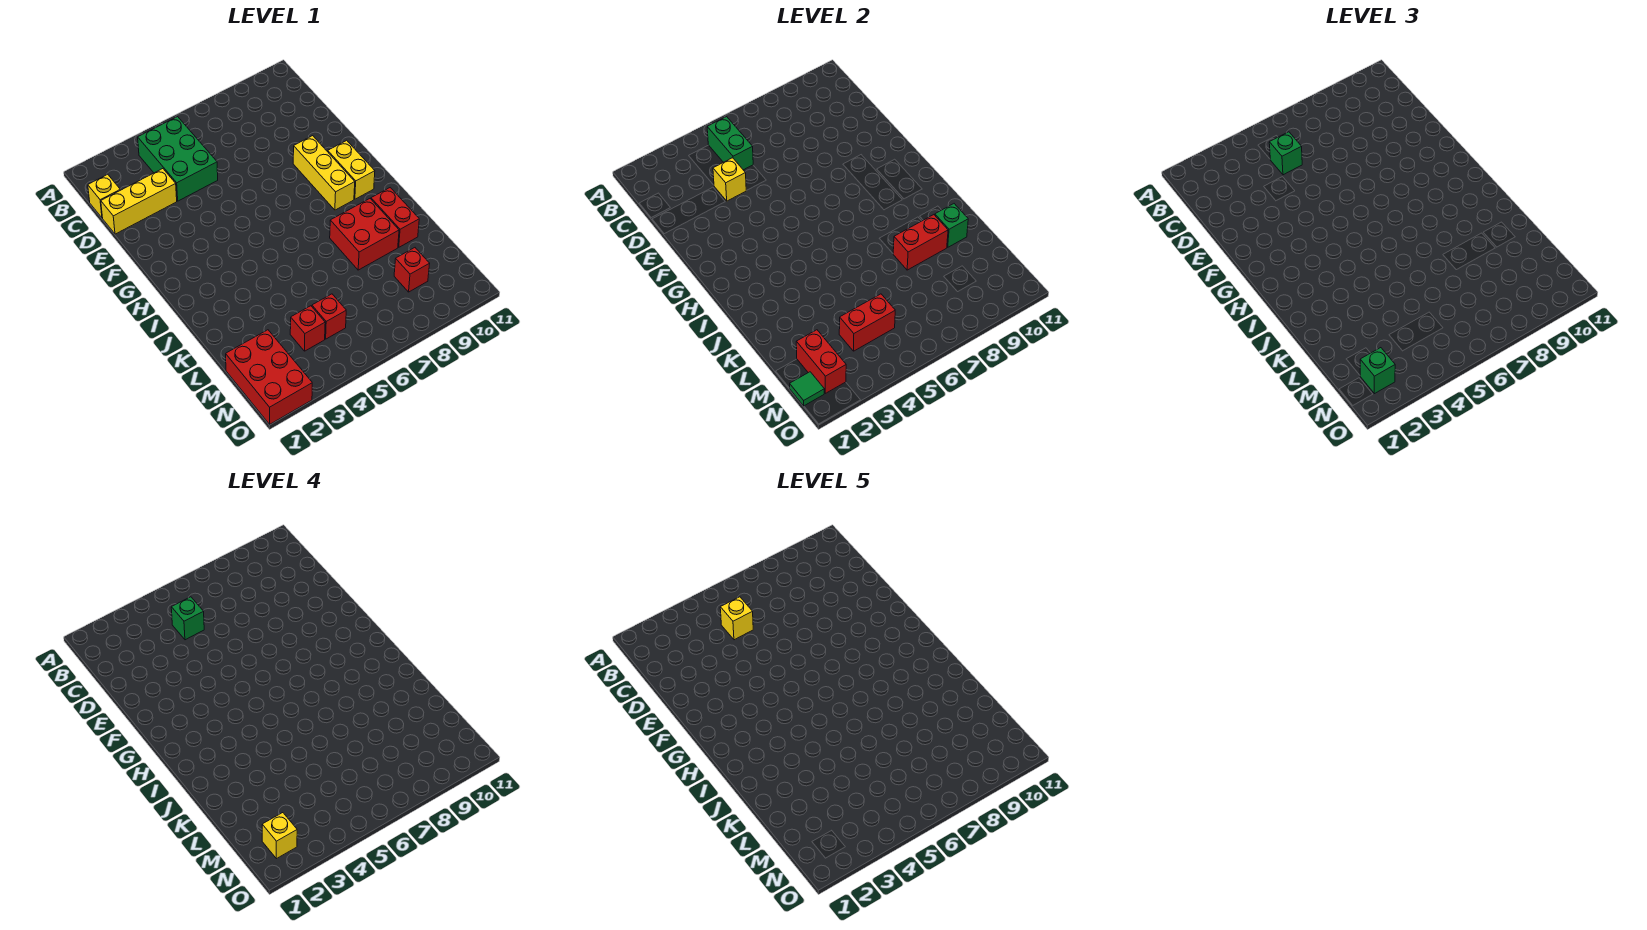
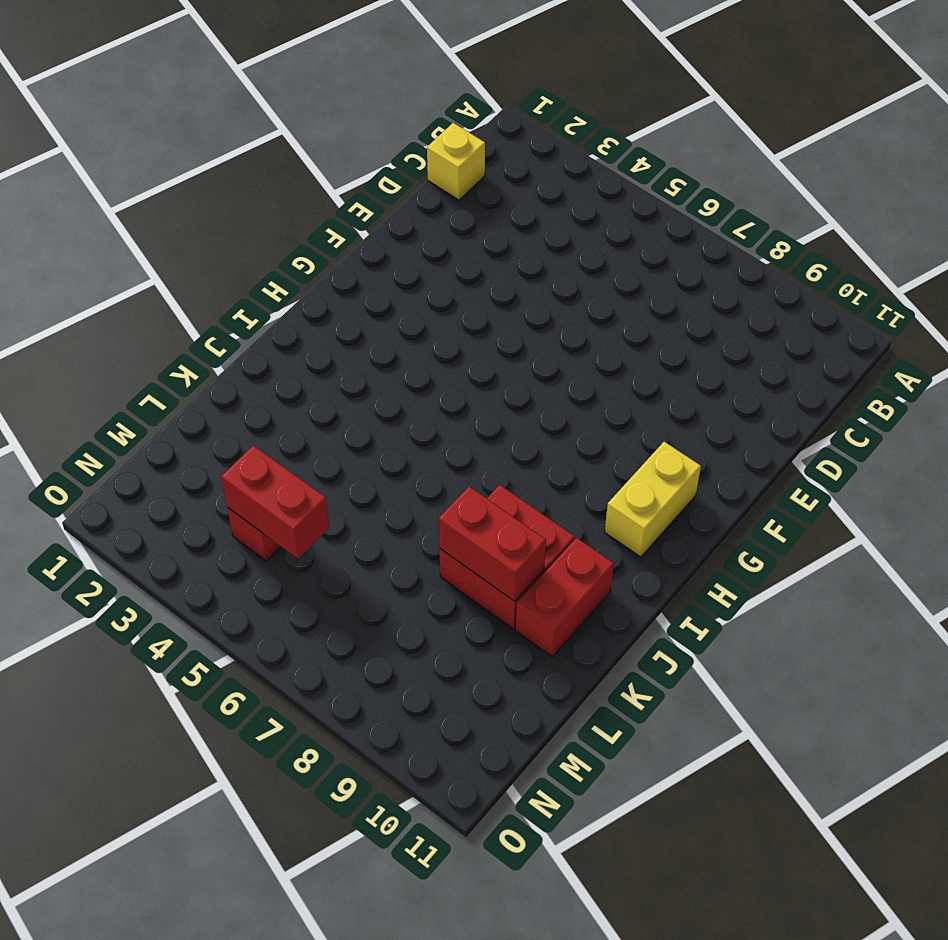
none -> green brick B4:D5 level 1
none -> yellow brick D1:D3 level 1
none -> yellow brick F9:H9 level 1

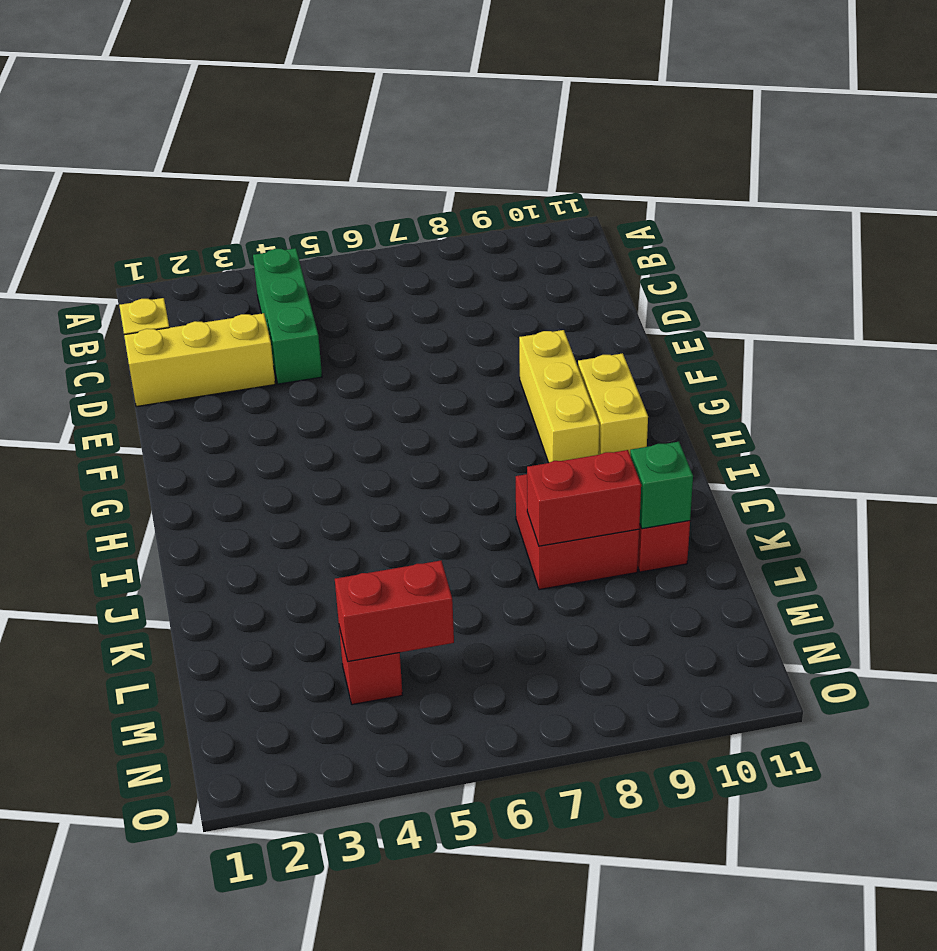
green brick B4:D4 level 1 -> green brick B4:D5 level 1
none -> red brick M1:O2 level 1
none -> red brick M5 level 1
none -> red brick M9 level 1

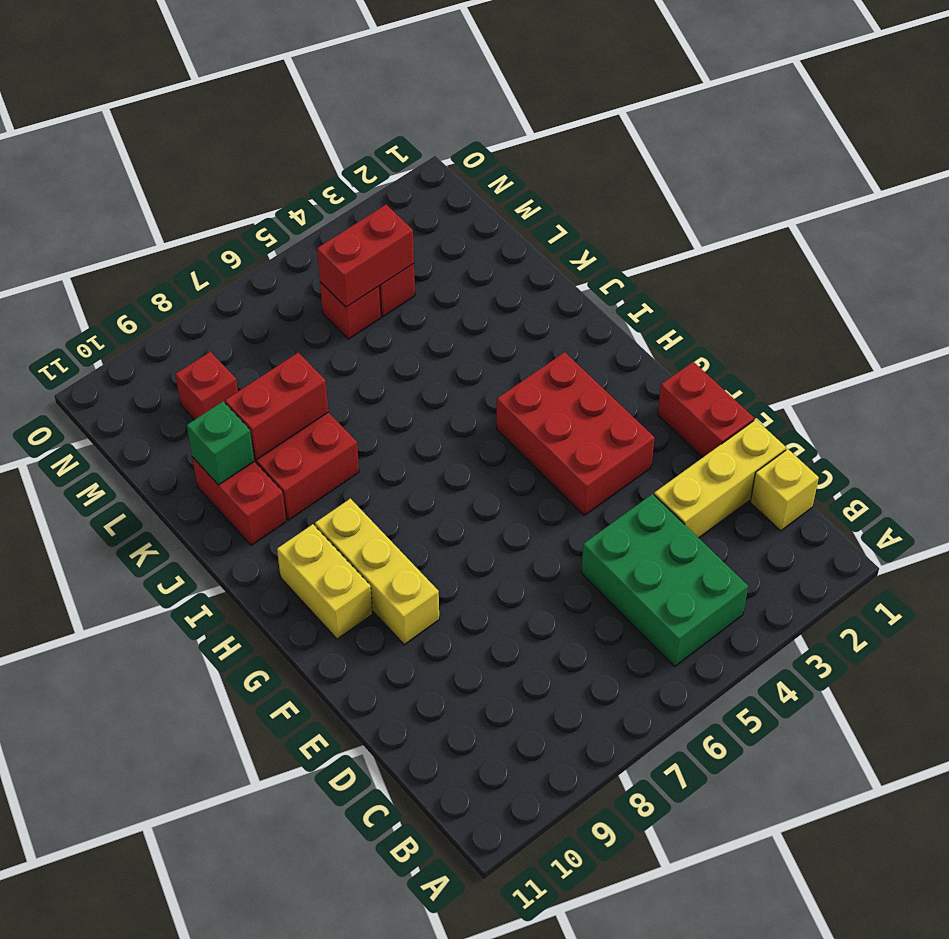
red brick E1:F1 level 1 -> red brick M2:N2 level 2
red brick F3:H4 level 1 -> red brick M1:O2 level 1
none -> green brick B5:C5 level 2
none -> yellow brick D4 level 2
none -> green tile N1 level 2

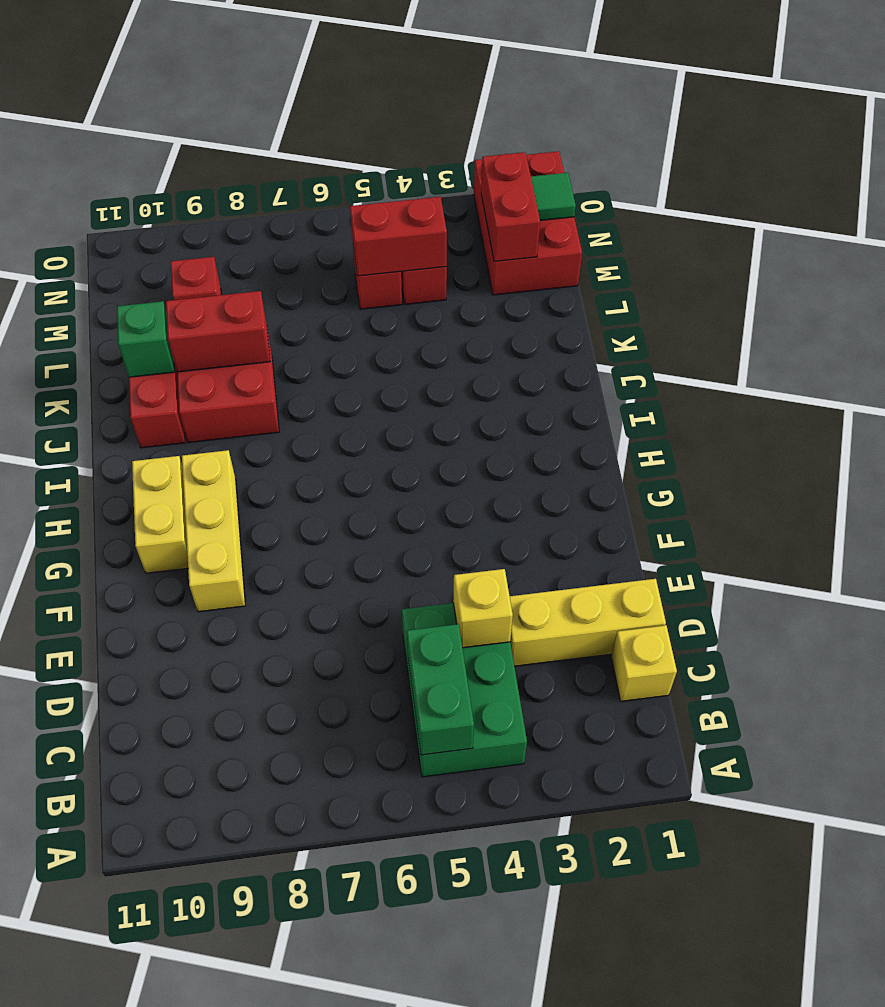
none -> green brick C5 level 3
none -> green brick N2 level 3
none -> green brick C5 level 4

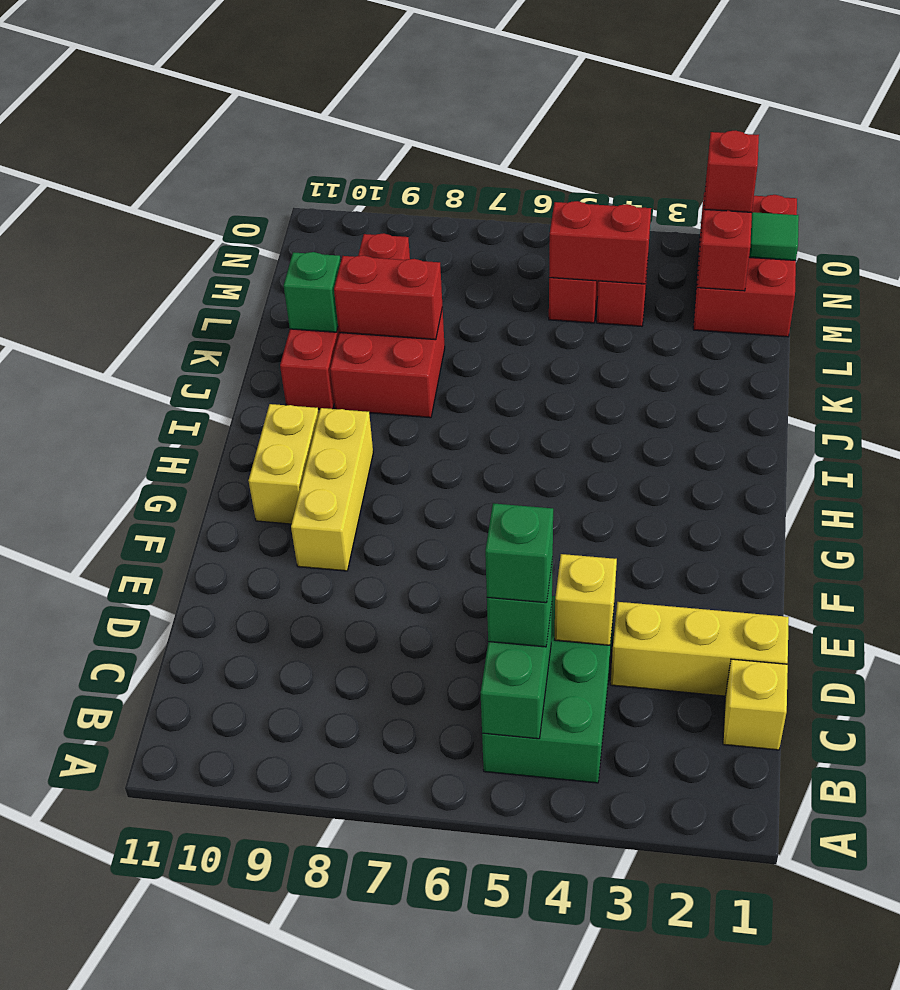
red brick N2 level 3 -> green brick N2 level 3
none -> yellow brick N2 level 4
none -> yellow brick C5 level 5

